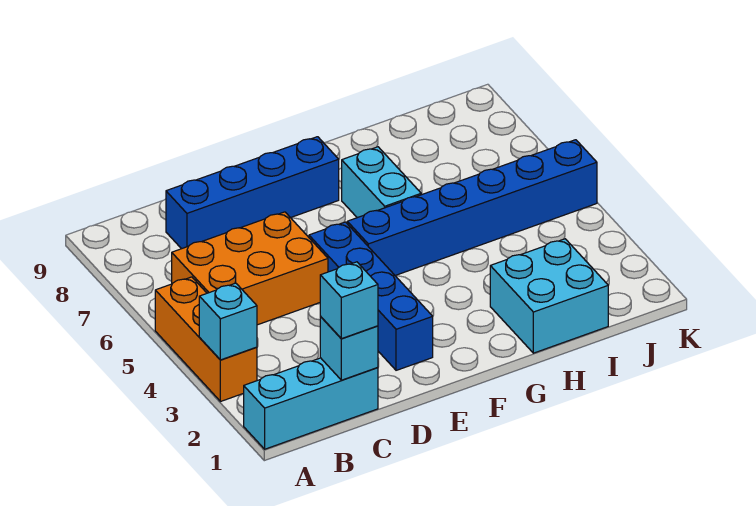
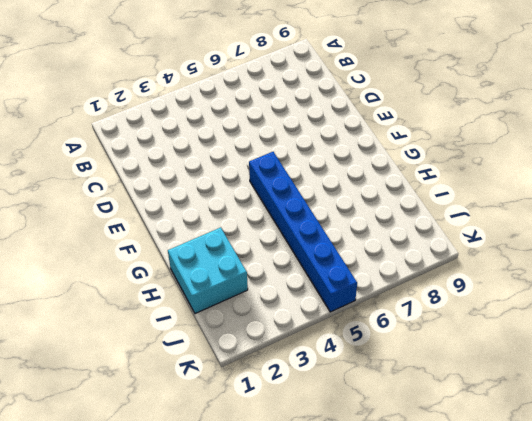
none -> cyan brick A1:C1 level 1
none -> orange brick A3:A5 level 1

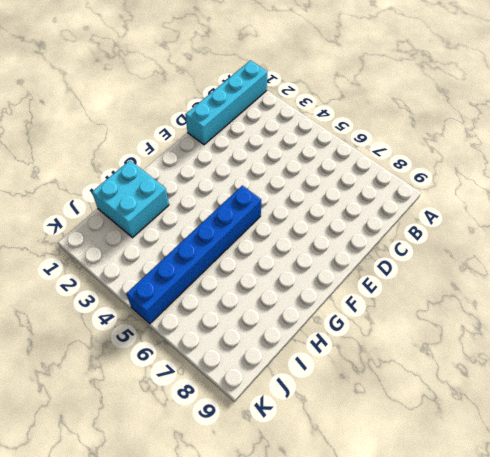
cyan brick A1:D1 level 1 -> cyan brick A1:C1 level 1
none -> orange brick A3:A5 level 1
none -> orange brick B5:D6 level 1

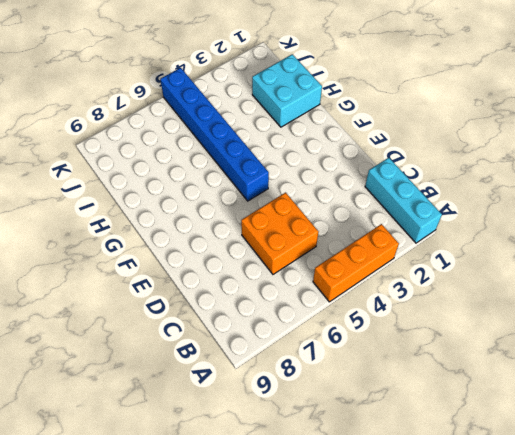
orange brick C5:D6 level 1 -> orange brick B5:D6 level 1
none -> blue brick C8:F8 level 1
none -> blue brick E2:E5 level 1

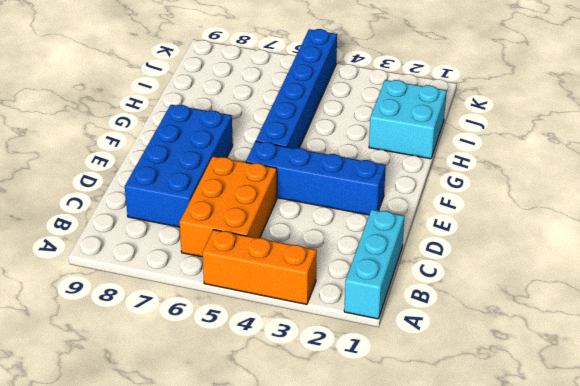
blue brick C7:F8 level 1 -> blue brick C8:F8 level 1
none -> cyan brick G6:G7 level 1
none -> cyan brick A3 level 2

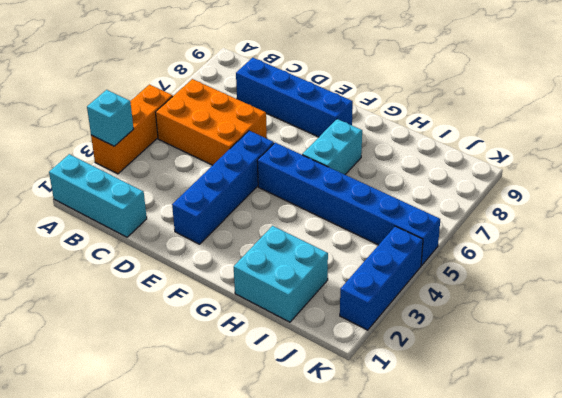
blue brick K2:K4 level 1 -> none
none -> cyan brick C1 level 2
none -> cyan brick C1 level 3

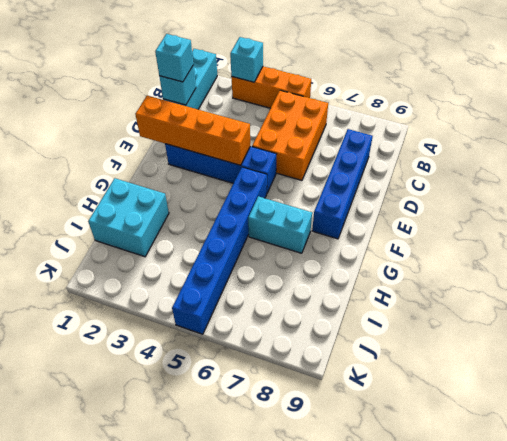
orange brick E1:E4 level 2 -> none

